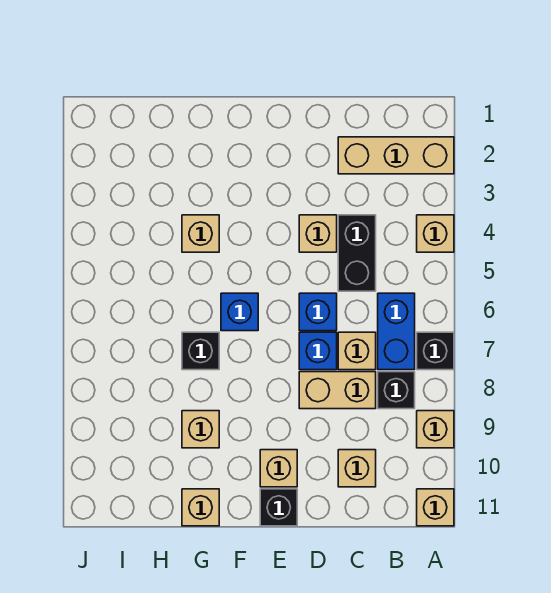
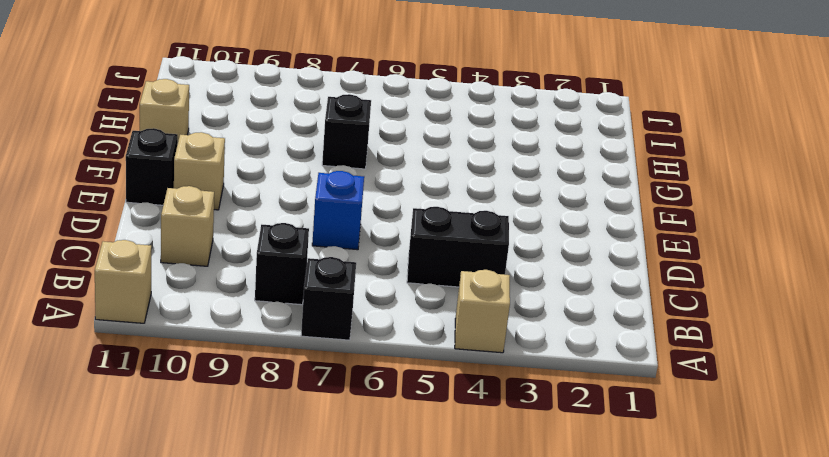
none -> tan brick A2:C2 level 1
none -> tan brick A9 level 1
none -> blue brick B6:B7 level 1

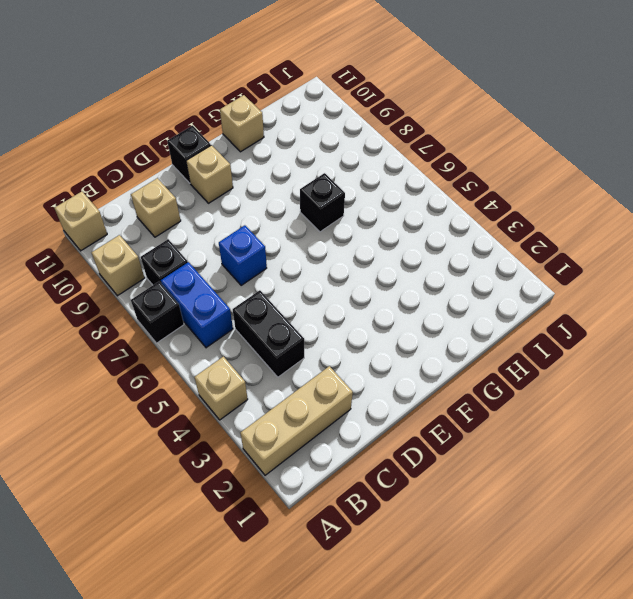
none -> tan brick C7 level 1
none -> tan brick C8:D8 level 1
none -> tan brick D4 level 1

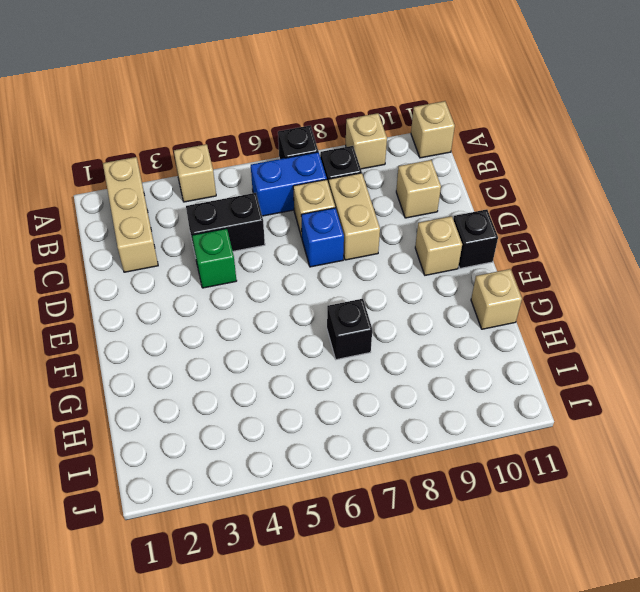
green brick D4 level 1 -> tan brick D4 level 1
none -> blue brick D6 level 1
none -> blue brick F6 level 1
none -> tan brick G4 level 1

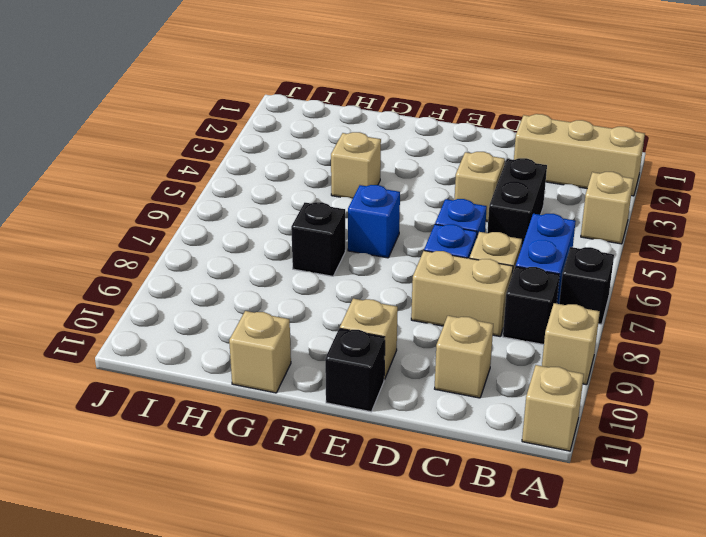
none -> tan brick G9 level 1

